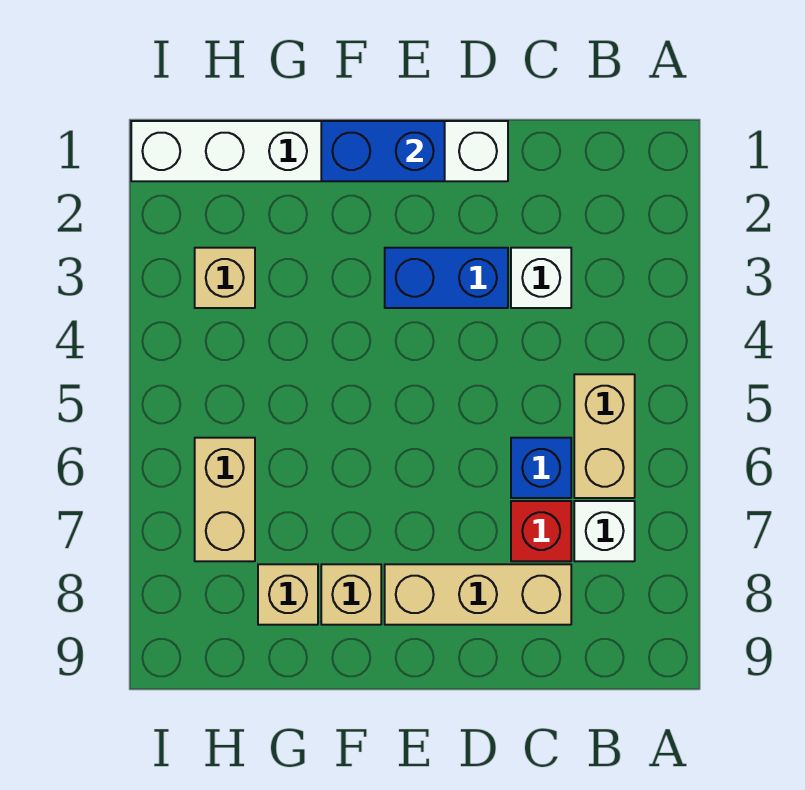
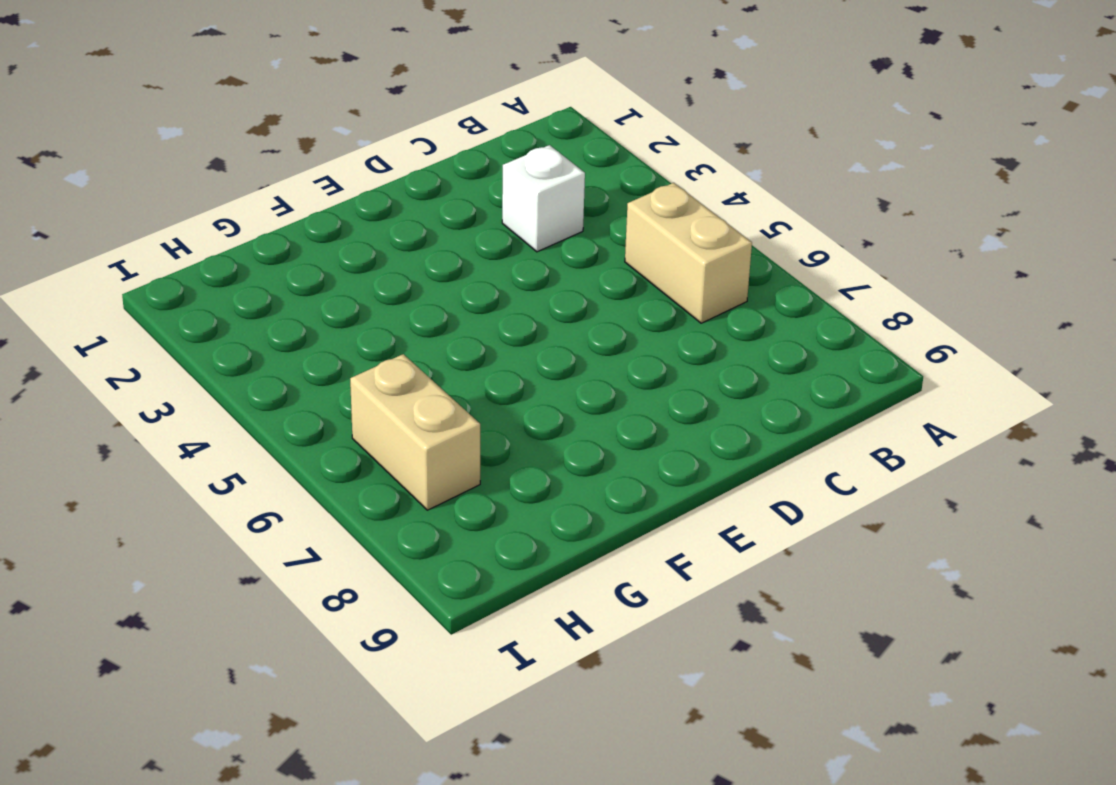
none -> white brick B7 level 1
none -> blue brick C6 level 1
none -> red brick C7 level 1

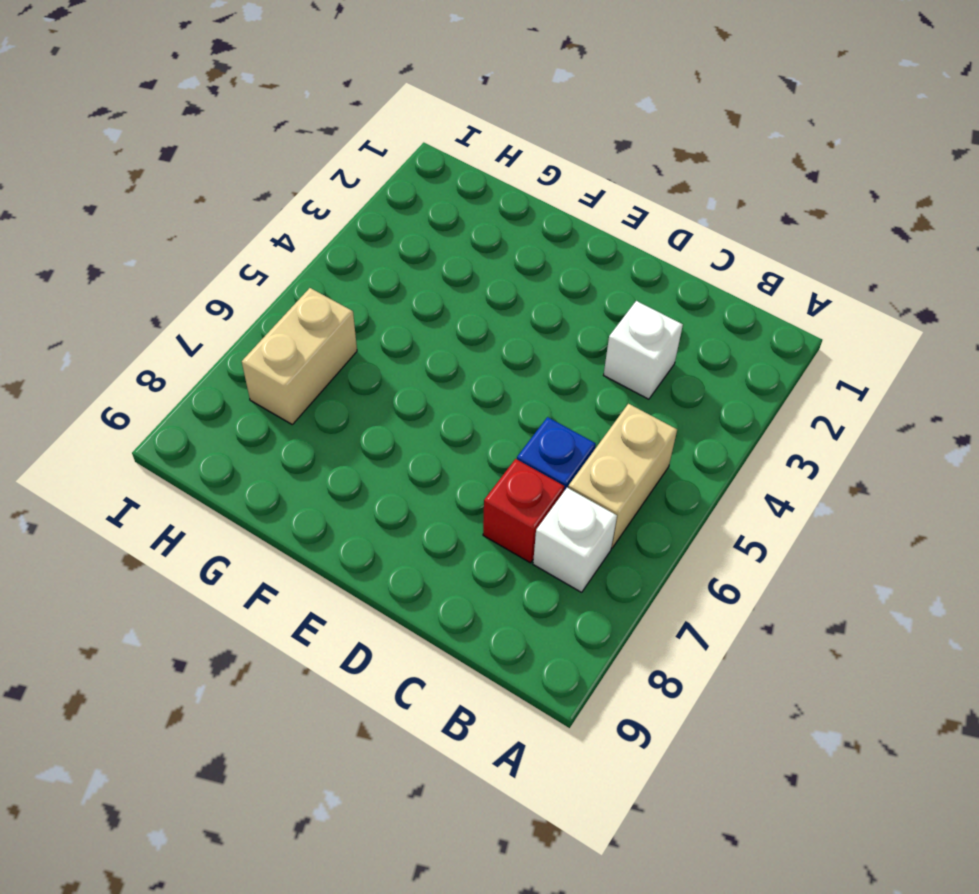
none -> tan brick C8:E8 level 1
none -> white brick D1:I1 level 1
none -> blue brick D3:E3 level 1

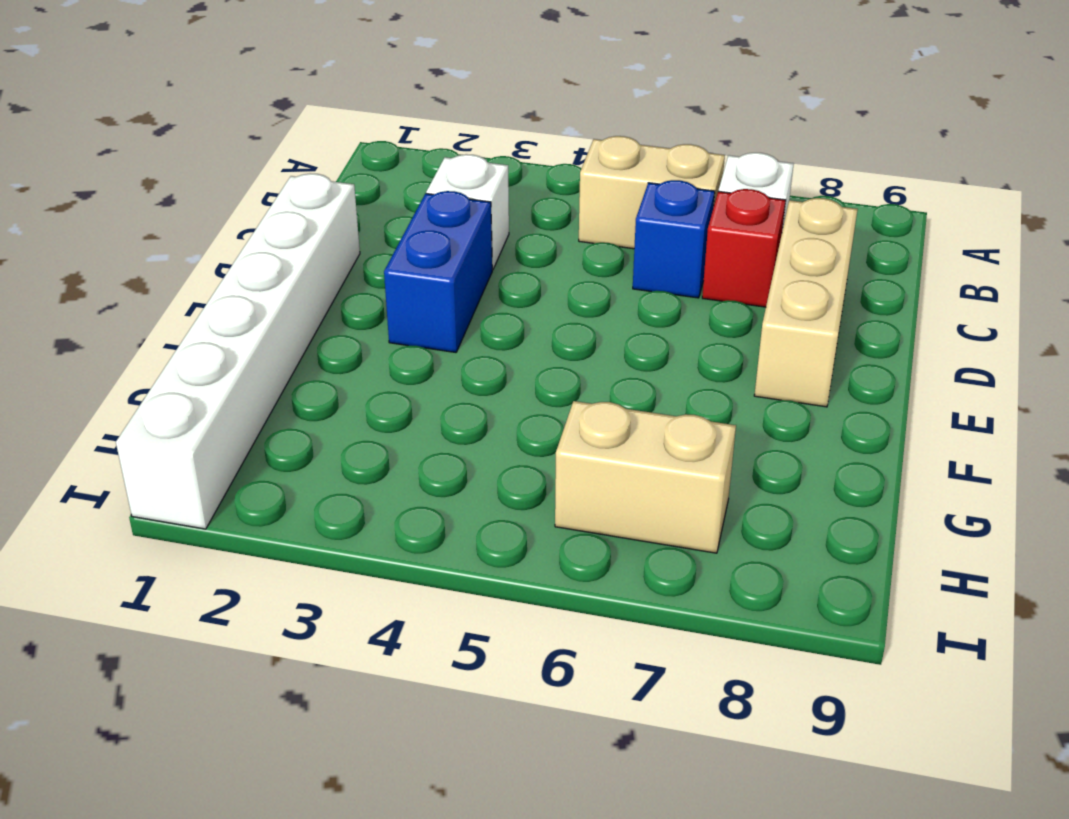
none -> tan brick F8 level 1
none -> tan brick G8 level 1
none -> tan brick H3 level 1

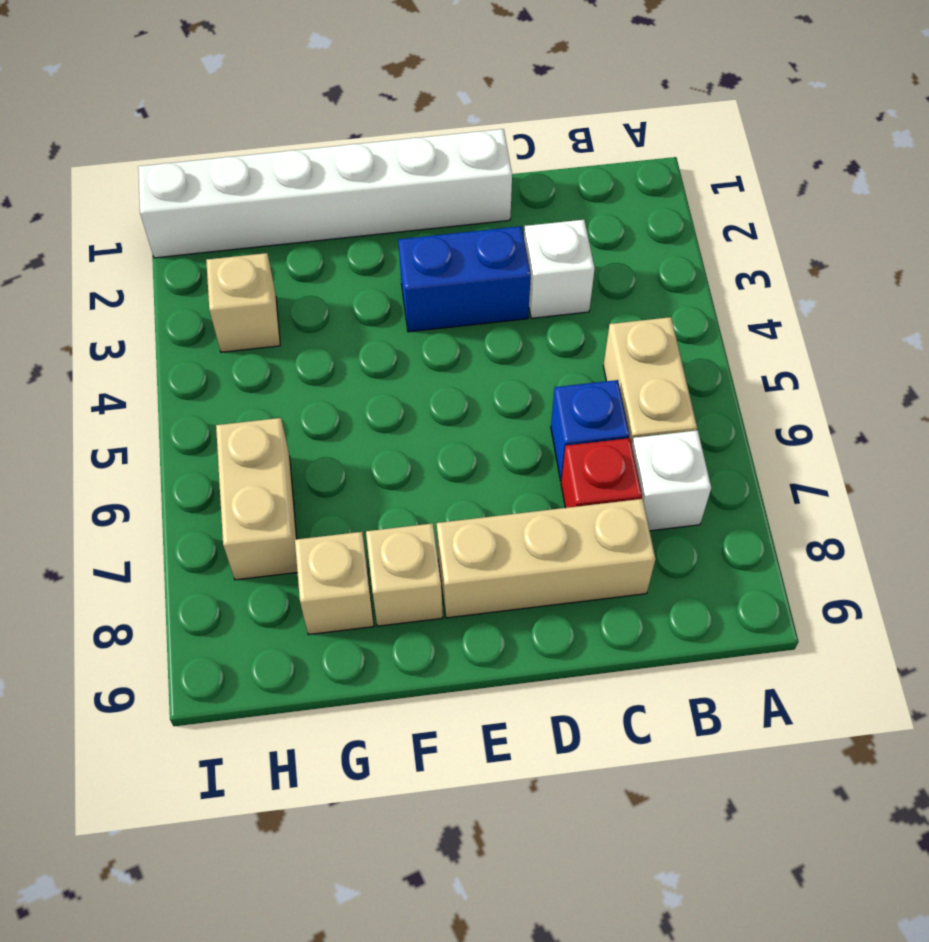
none -> blue brick E1:F1 level 2

